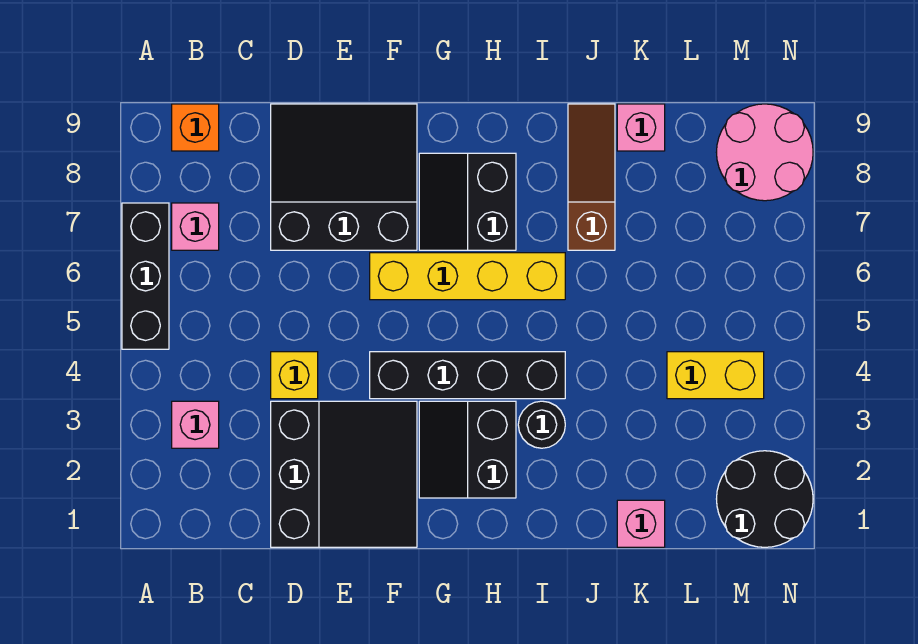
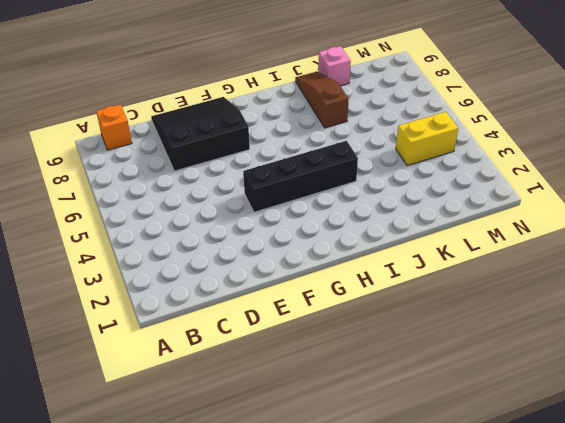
none -> black brick A5:A7 level 1
none -> pink brick B3 level 1
none -> pink brick B7 level 1

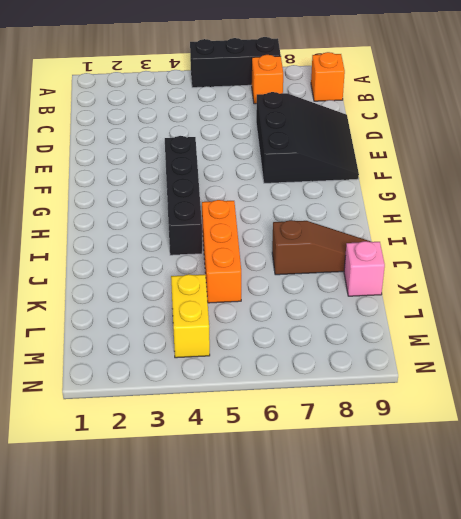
orange brick B7 level 1 -> pink brick B7 level 1
orange brick I5:K5 level 1 -> none
none -> pink brick B3 level 1
none -> black slope D1:F3 level 1 top D
none -> yellow brick D4 level 1

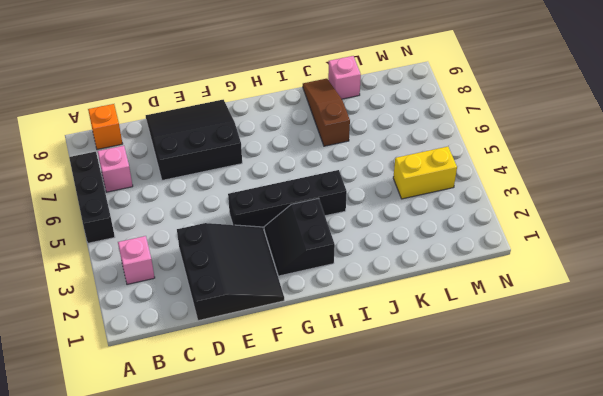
none -> yellow brick D4 level 1
none -> yellow brick F6:I6 level 1
none -> black slope G7:H8 level 1 top H

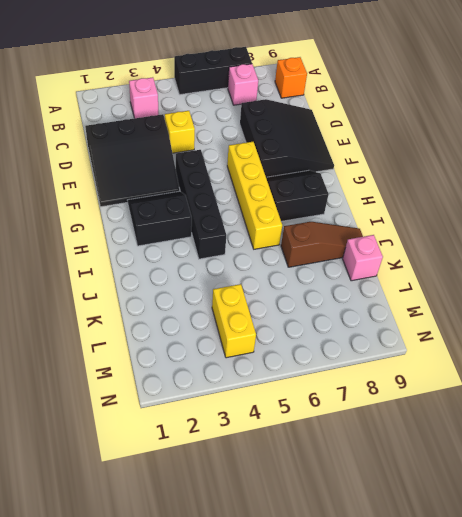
none -> black round brick I3 level 1
none -> pink brick K1 level 1
none -> black round brick M1:N2 level 1

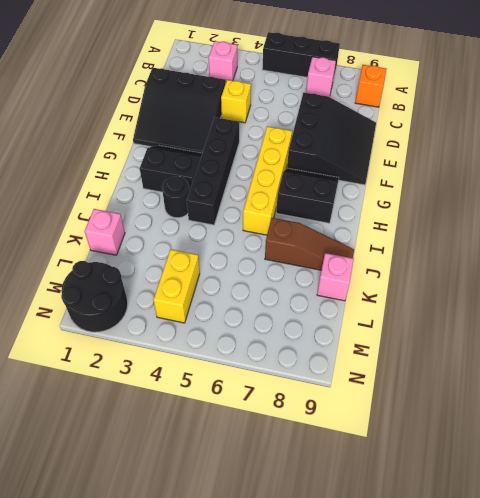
none -> pink round brick M8:N9 level 1

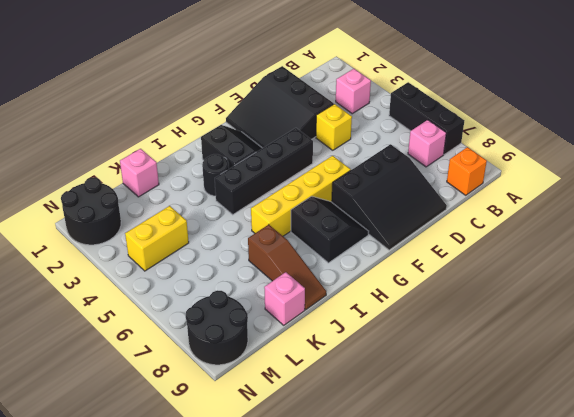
black round brick M8:N9 level 1 -> pink round brick M8:N9 level 1

